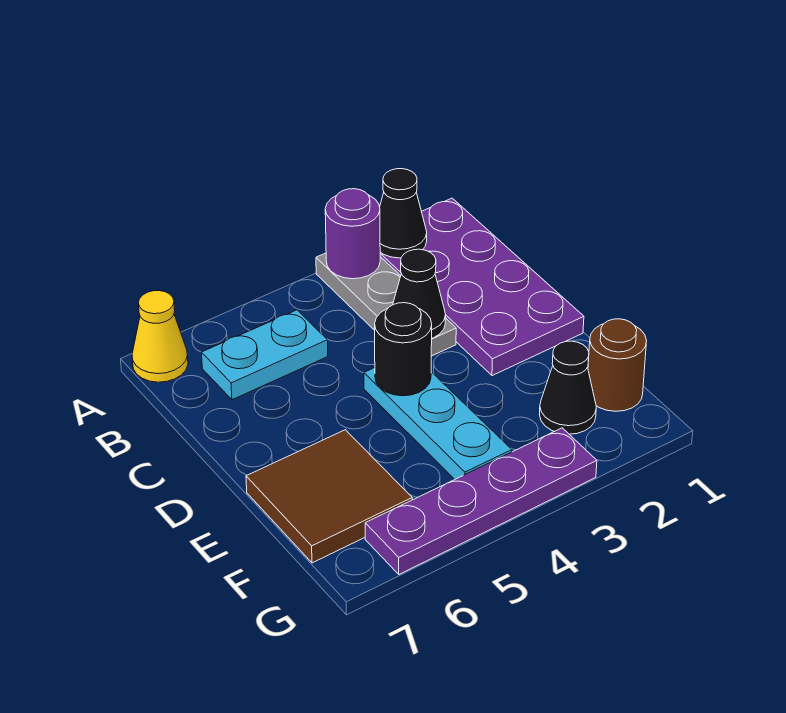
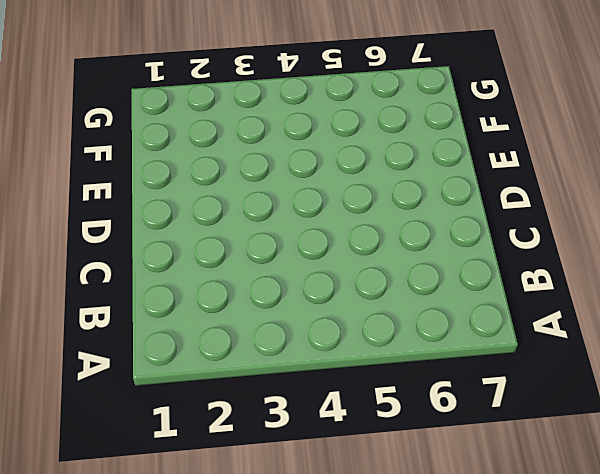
none -> purple plate A1:D2 level 1
none -> grey plate A3:C3 level 1
none -> yellow cone A7 level 1

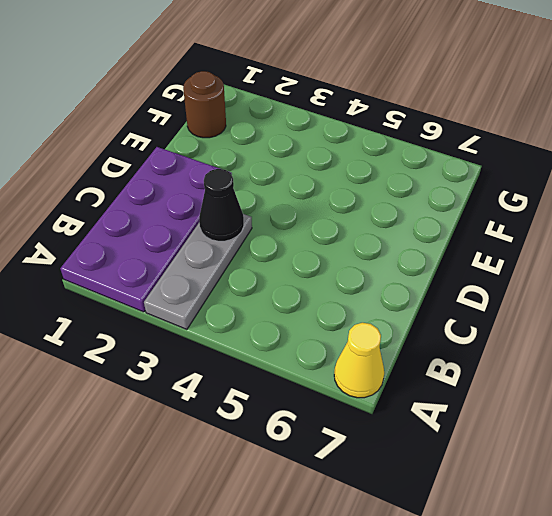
none -> cyan plate B5:B6 level 1
none -> cyan plate D4:F4 level 1
none -> brown tile E6:F7 level 1

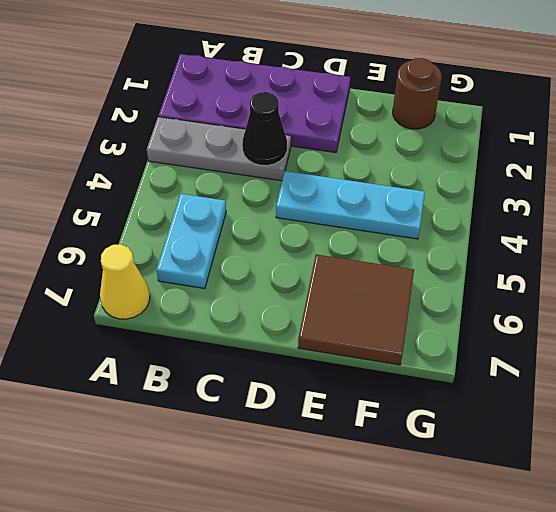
none -> black cone F2 level 1
none -> purple plate G3:G6 level 1
none -> black cone A2 level 2

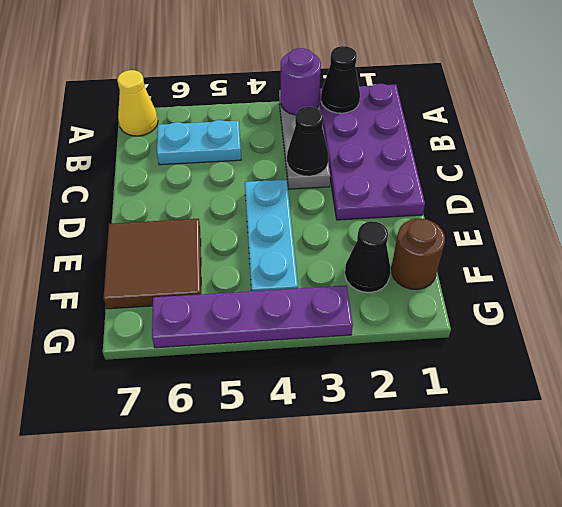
none -> black round brick D4 level 2

